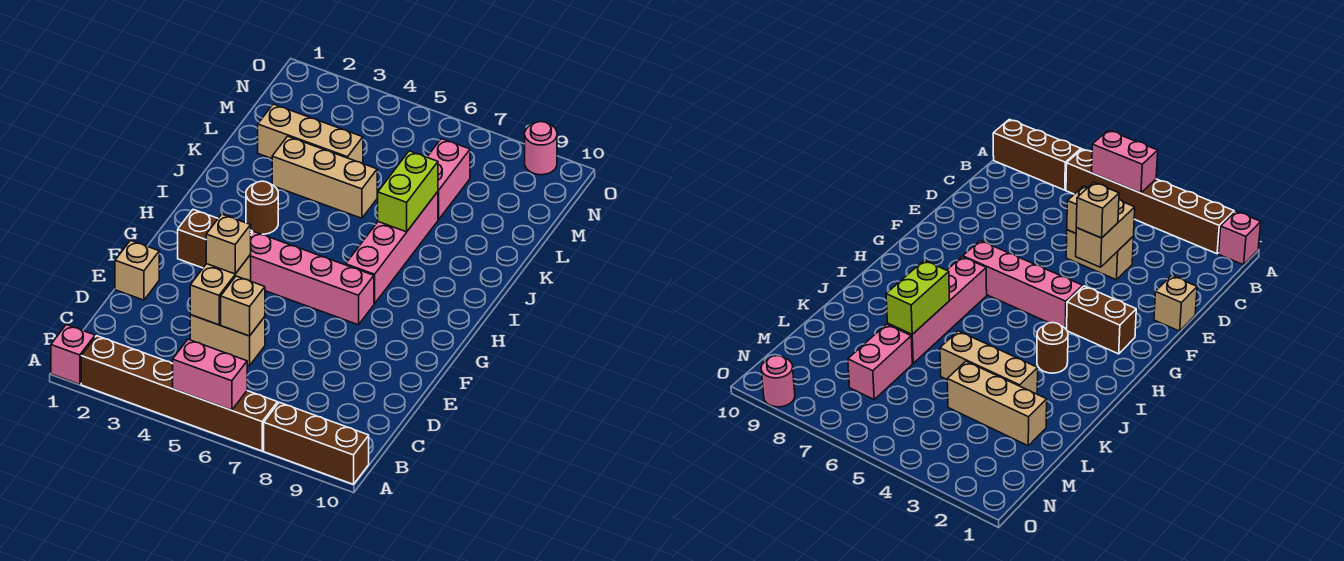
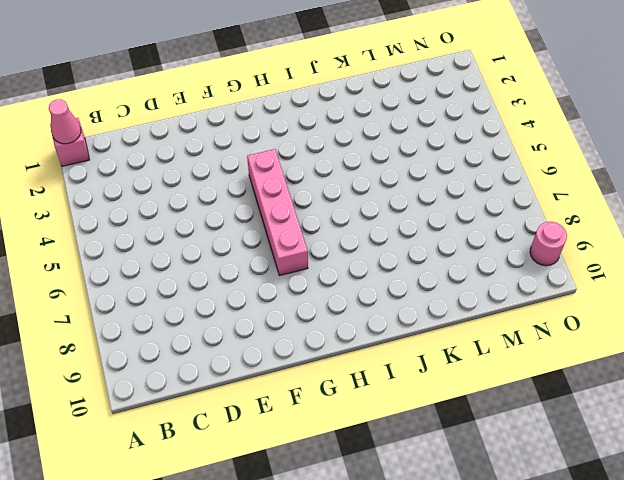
pink cone A1 level 2 -> none
none -> brown brick A2:A7 level 1
none -> brown brick A8:A10 level 1
none -> tan brick D4:D5 level 1

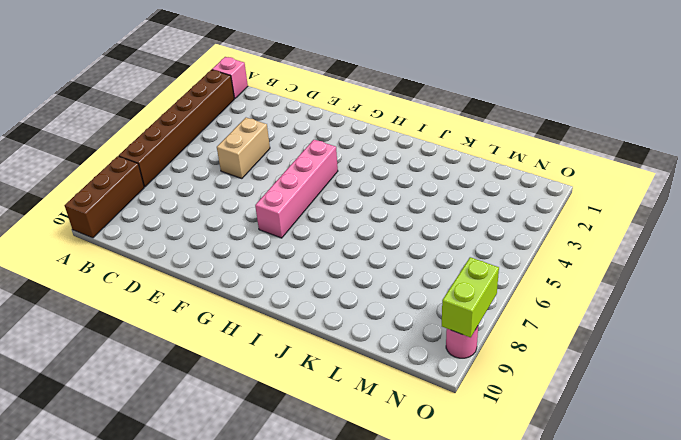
lime brick O8:O9 level 2 -> lime brick J7:K7 level 2
none -> tan brick E1 level 1
none -> brown brick G2:G3 level 1
none -> pink brick H7:K7 level 1

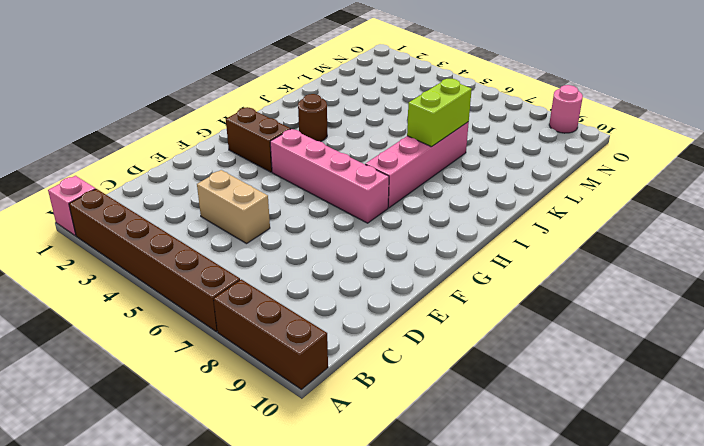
none -> tan brick E1 level 1
none -> tan brick K3:K5 level 1
none -> tan brick L2:L4 level 1

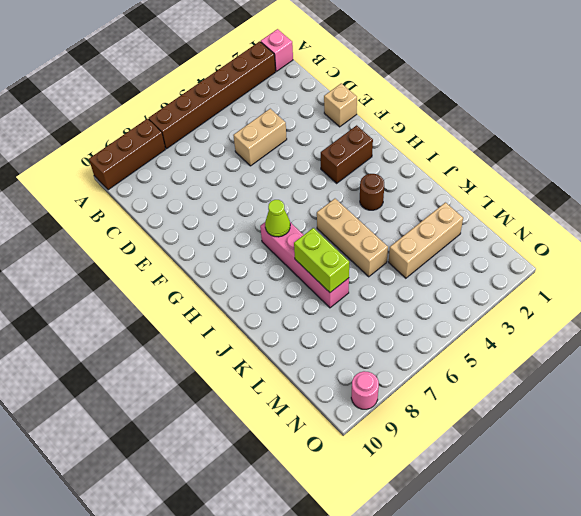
lime cone H7 level 2 -> none
tan brick I5:K5 level 1 -> tan brick K3:K5 level 1
none -> pink brick G4:G7 level 1
none -> pink brick L7:M7 level 1
none -> pink brick A5:A6 level 2

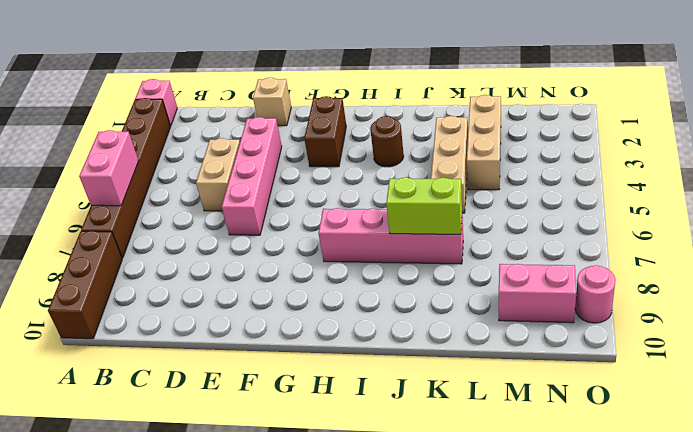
pink brick E3:E6 level 1 -> pink brick G4:G7 level 1
pink brick M9:N9 level 1 -> pink brick L7:M7 level 1
none -> tan brick D4:E4 level 2
none -> tan brick D5 level 2
none -> tan brick E4 level 3

